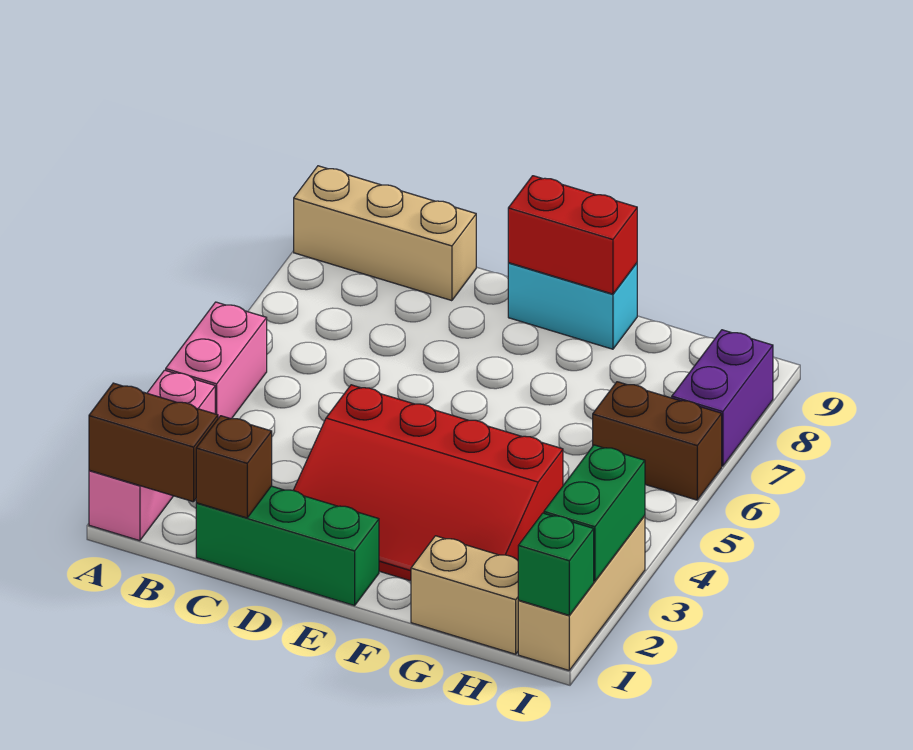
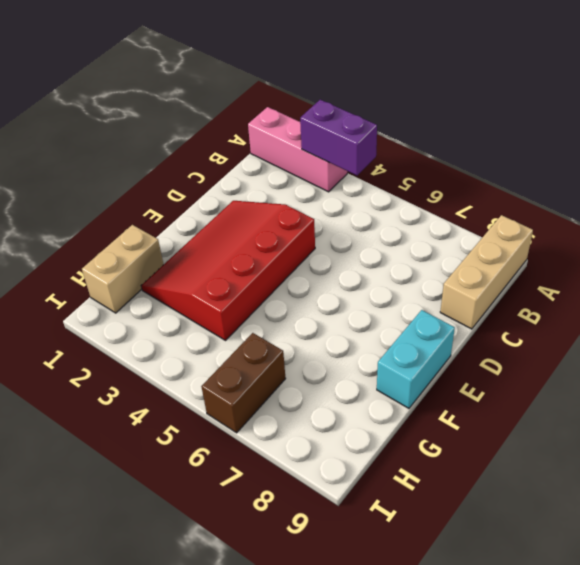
purple brick A3:A4 level 2 -> purple brick I7:I8 level 1
none -> pink brick A4:A5 level 1
none -> green brick C1:E1 level 1
none -> tan brick I1:I3 level 1

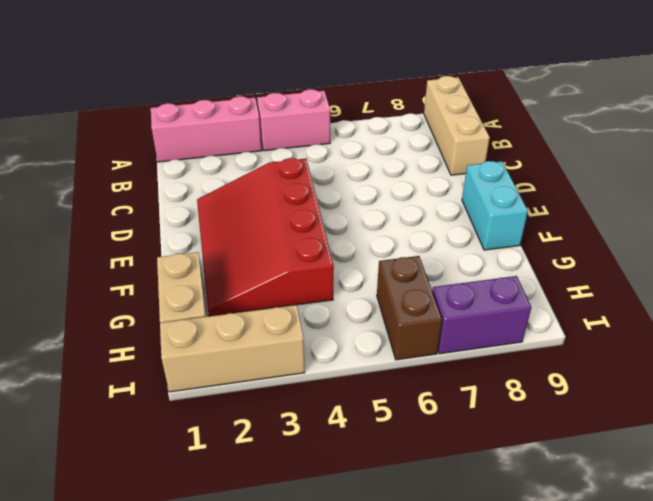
none -> green brick C1:E1 level 1
none -> brown brick A1:B1 level 2
none -> brown brick C1 level 2

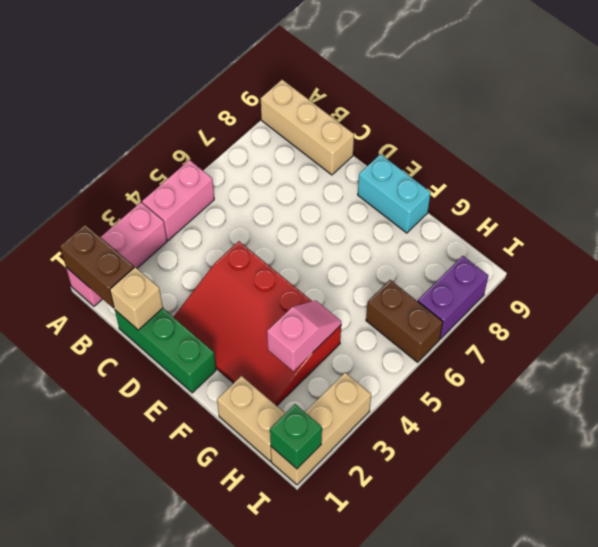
tan brick C1 level 2 -> brown brick C1 level 2
pink slope G3:G4 level 2 top 3 -> none
none -> red brick E9:F9 level 2
none -> green brick I2:I3 level 2

